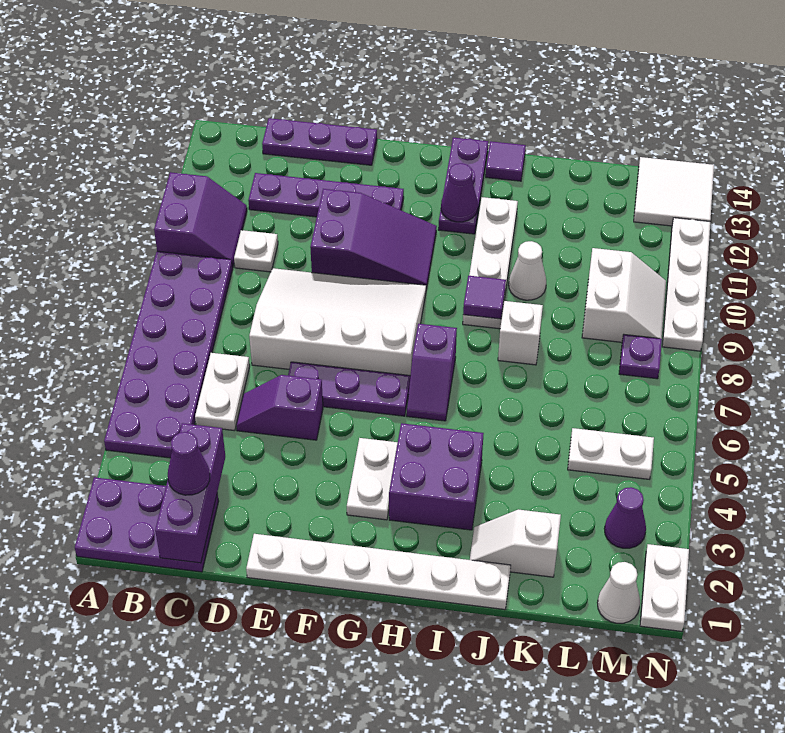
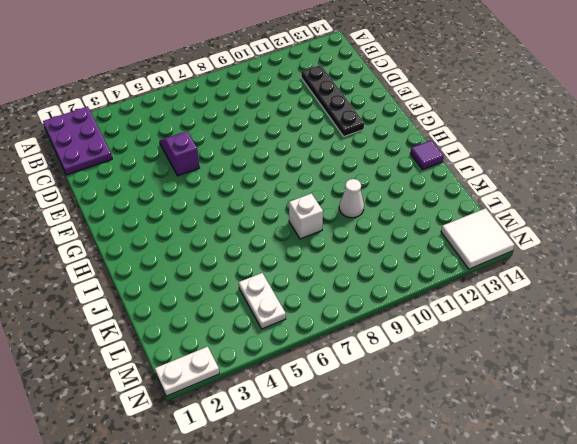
black plate C12:F12 level 1 -> purple plate C12:F12 level 1
none -> purple plate A4:B9 level 1
none -> purple slope A10:B11 level 1 top A
none -> white plate C5:C6 level 1
none -> white plate C10 level 1

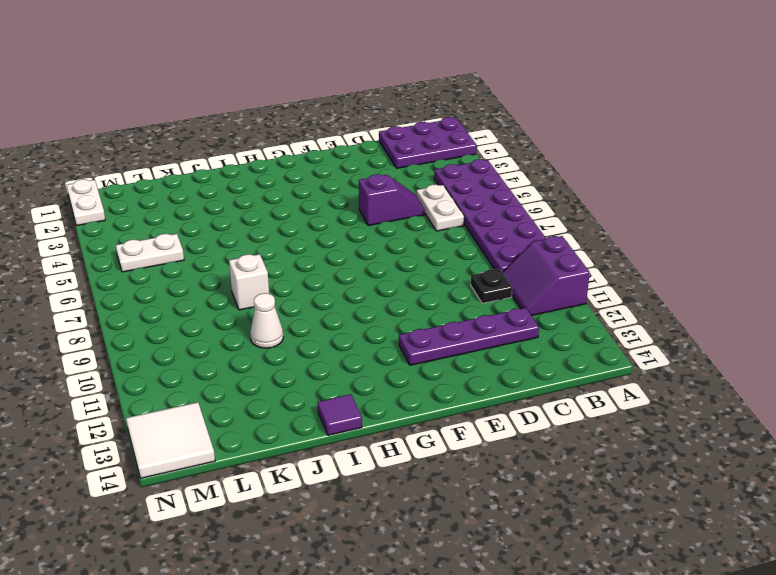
black plate C10 level 1 -> white plate C10 level 1
none -> purple plate C14:E14 level 1
none -> white slope D7:G9 level 1 top 7
none -> white plate E1:J1 level 1
none -> purple plate E6:G6 level 1

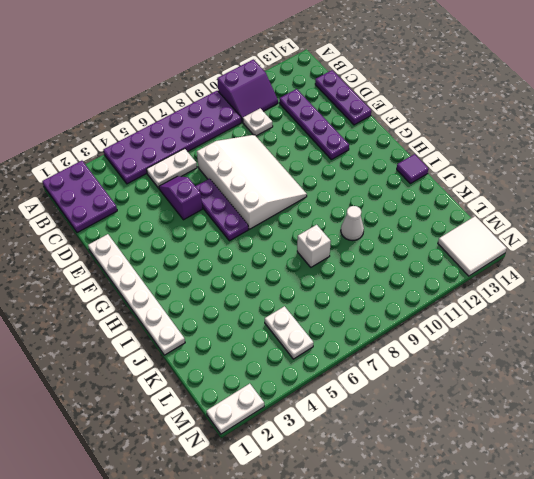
none -> purple slope E10:G11 level 1 top E
none -> white plate G3:G4 level 1
none -> purple brick H3:I4 level 1
none -> purple slope H6:H7 level 1 top 7

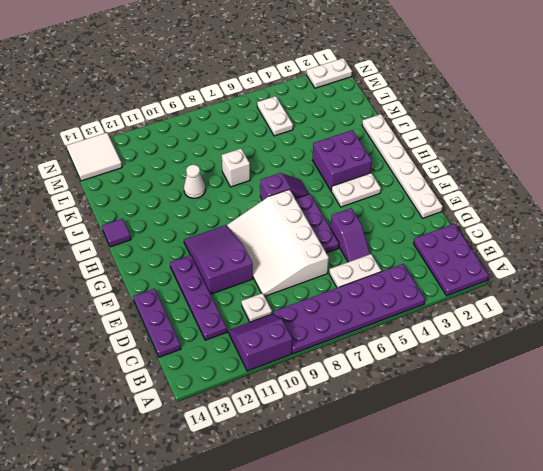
none -> purple plate H12:H14 level 1
none -> white plate I9:I12 level 1
none -> white slope J2:K2 level 1 top K
none -> white slope L9:M10 level 1 top L

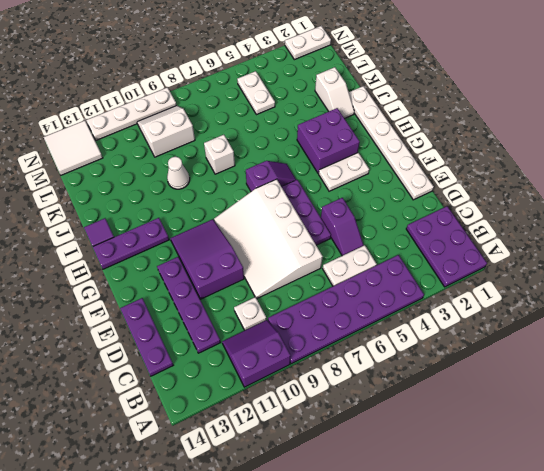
none -> white plate I9:I12 level 1
none -> white cone M1 level 1
none -> purple cone M3 level 1
none -> purple plate M8 level 1

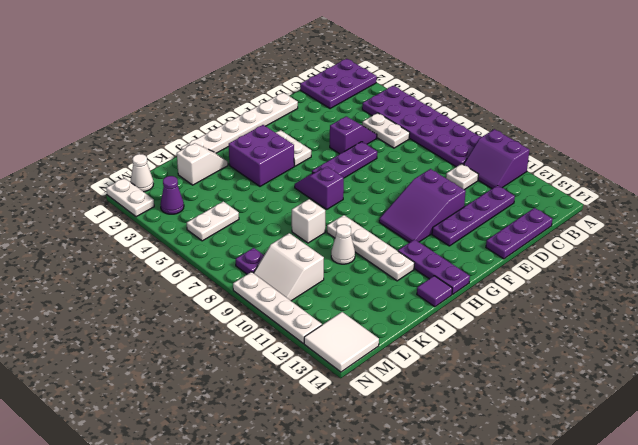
none -> white slope D7:G9 level 1 top 7
none -> purple brick C1:C3 level 2
none -> purple cone H12 level 2
none -> purple tile I9 level 2

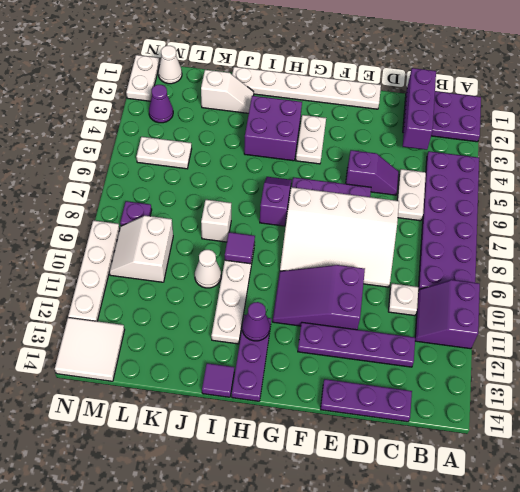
none -> purple cone C2 level 3

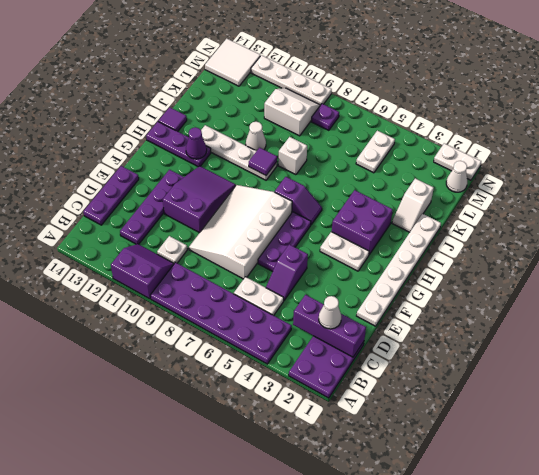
white cone C2 level 3 -> purple cone C2 level 3
none -> purple cone M3 level 1

